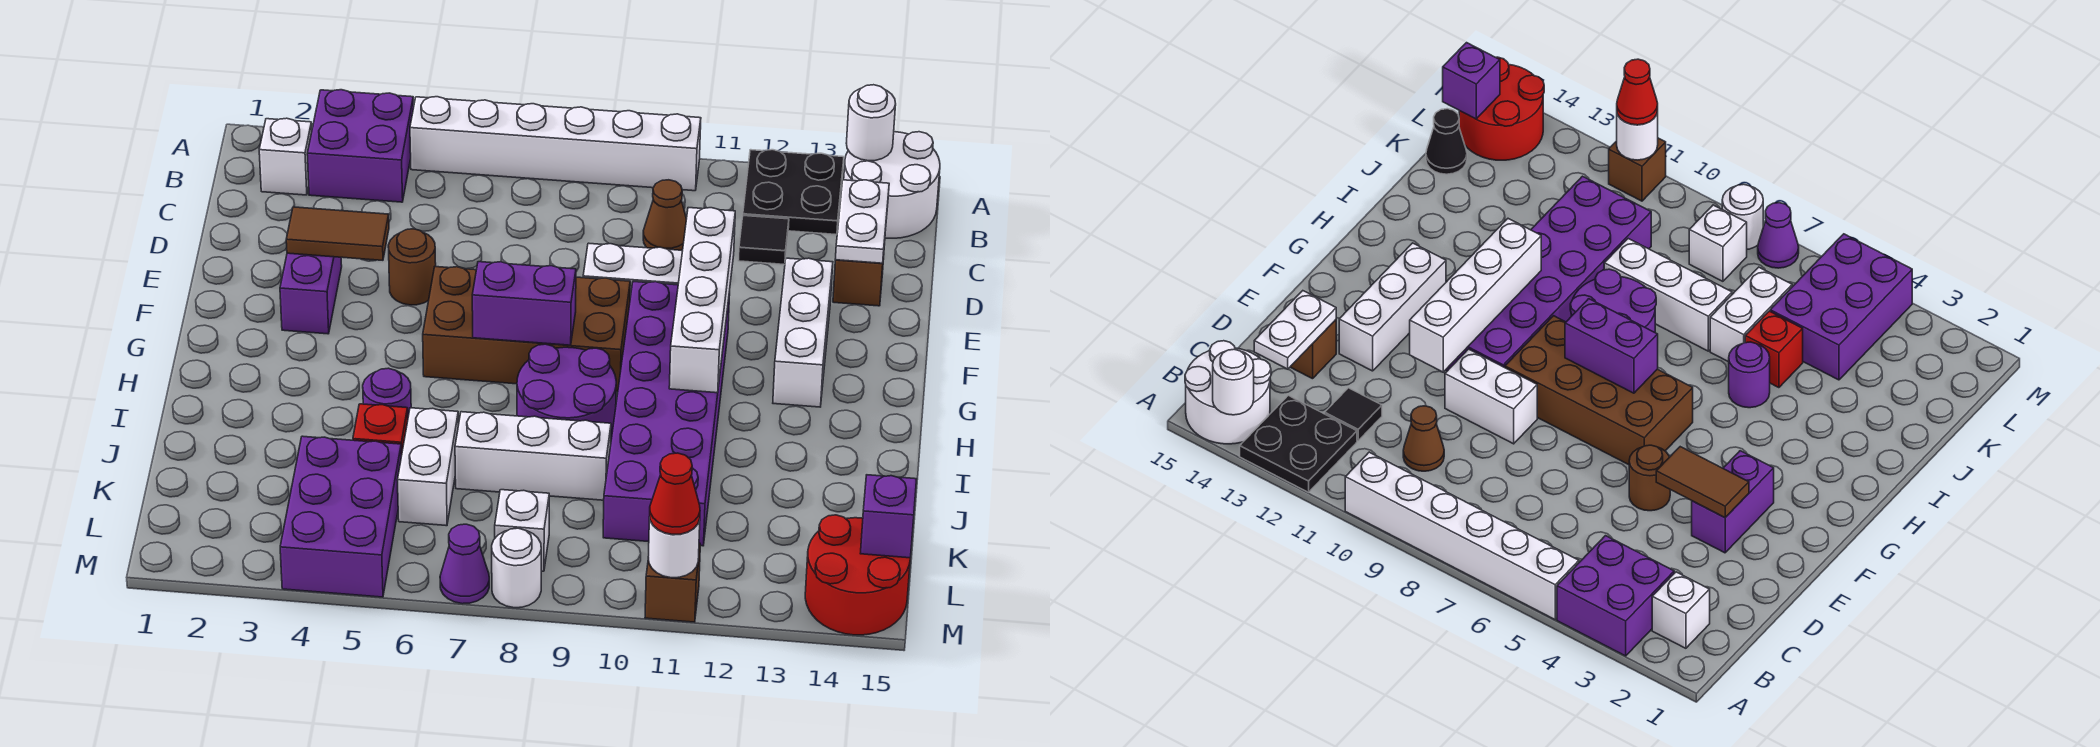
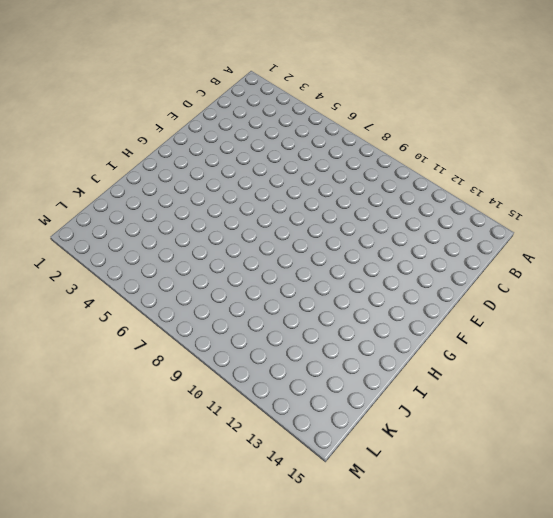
none -> purple brick A3:B4 level 1
none -> white brick A5:A10 level 1
none -> black plate A12:B13 level 1
none -> white round brick A14:B15 level 1

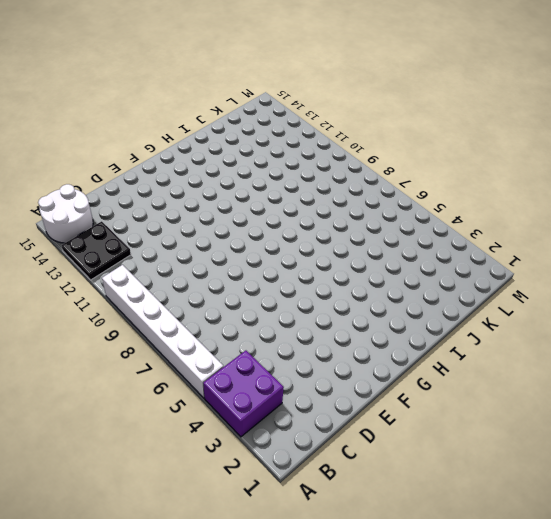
none -> white brick B2 level 1
none -> brown cone C10 level 1
none -> black tile C12 level 1
none -> brown brick D14 level 1

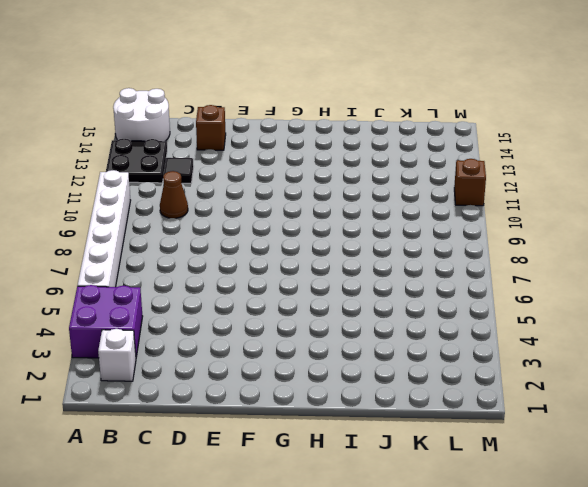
none -> purple brick E3:F3 level 1
none -> brown round brick E5 level 1
none -> white brick E9:E10 level 1
none -> white brick E13:G13 level 1

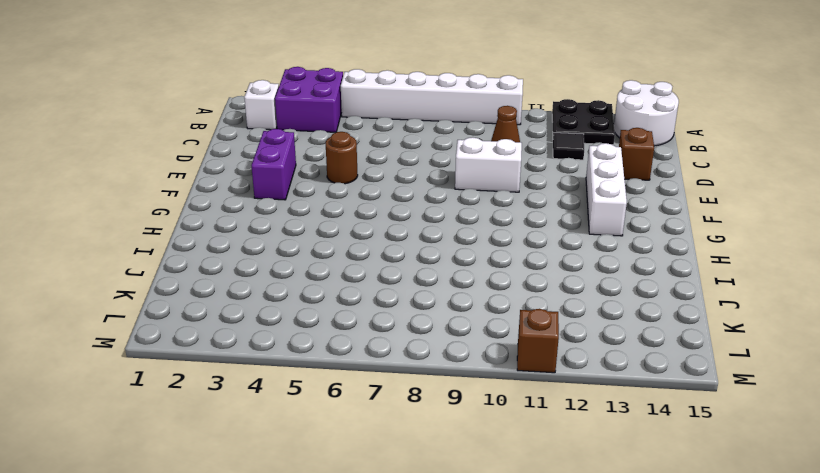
none -> brown brick F6:G9 level 1
none -> purple brick F10:K11 level 1
none -> purple round brick H8:I9 level 1
none -> purple round brick I5 level 1

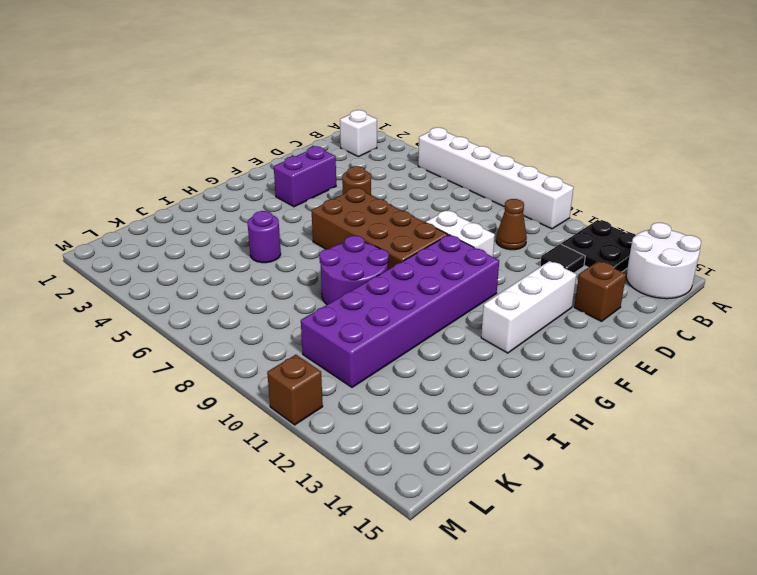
none -> purple brick A3:B4 level 1
none -> red brick J5 level 1
none -> white brick J6:K6 level 1
none -> white brick J7:J9 level 1

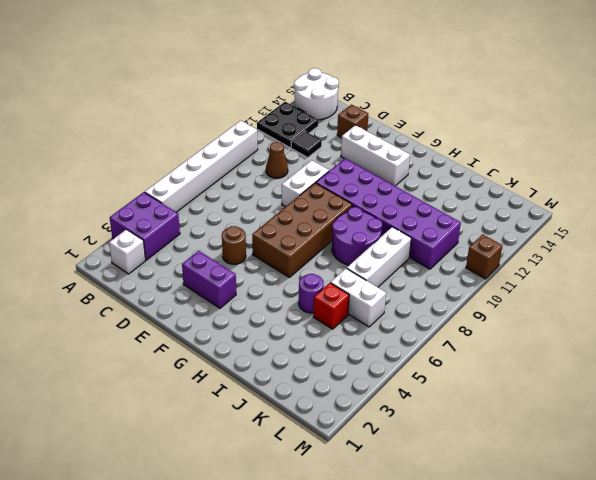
none -> purple brick K4:M5 level 1
none -> black cone K15 level 1
none -> white brick L8 level 1
none -> red round brick L14:M15 level 1

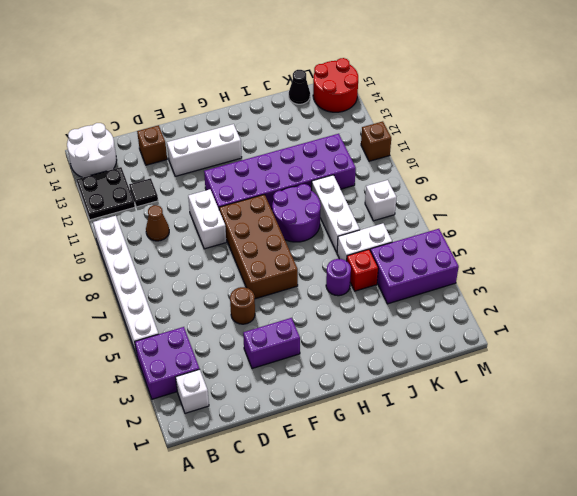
none -> purple cone M7 level 1
none -> white round brick M8 level 1
none -> white round brick A14 level 2
none -> white plate C14:D14 level 2

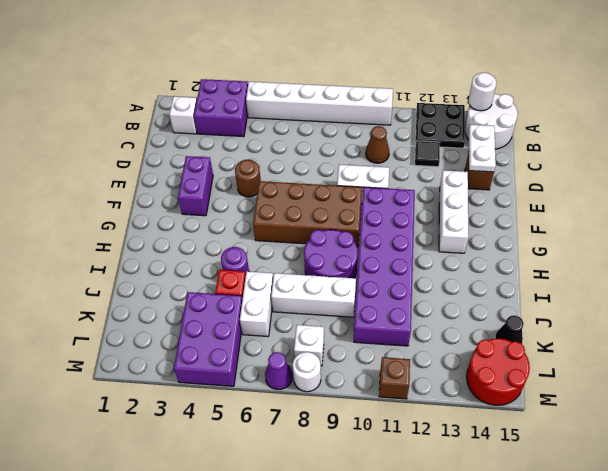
none -> brown tile E3:E4 level 2
none -> white brick E11:H11 level 2
none -> purple brick G7:G8 level 2
none -> purple brick L15 level 2

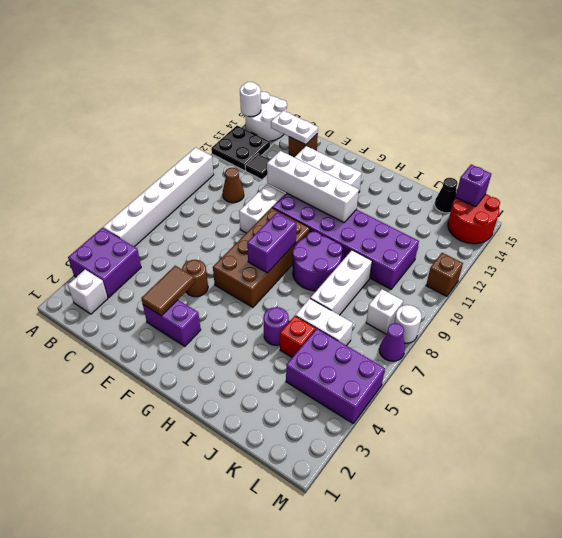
none -> white round brick M11 level 2
none -> red cone M11 level 3

